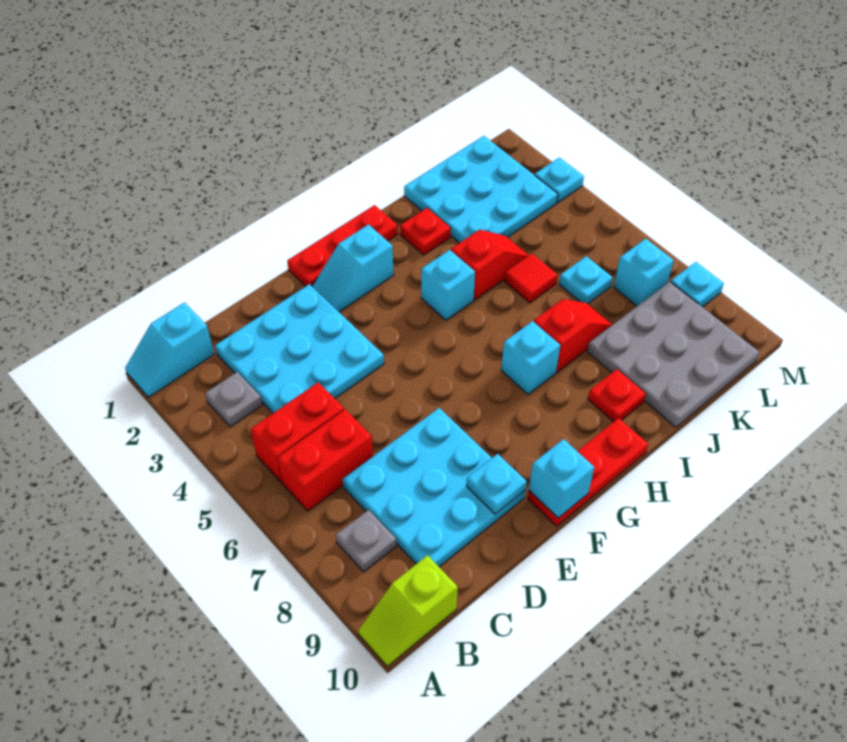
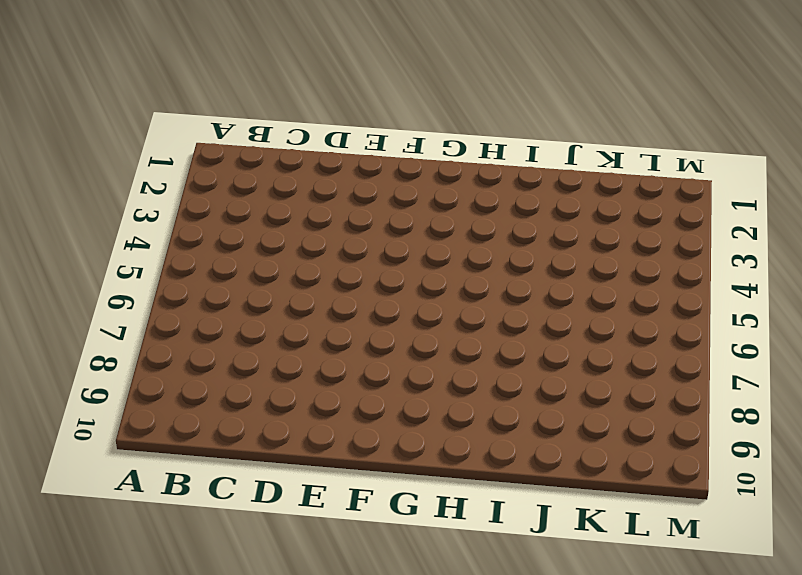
none -> cyan slope A1:B1 level 1 top B
none -> lime slope A10:B10 level 1 top B
none -> grey plate B3 level 1

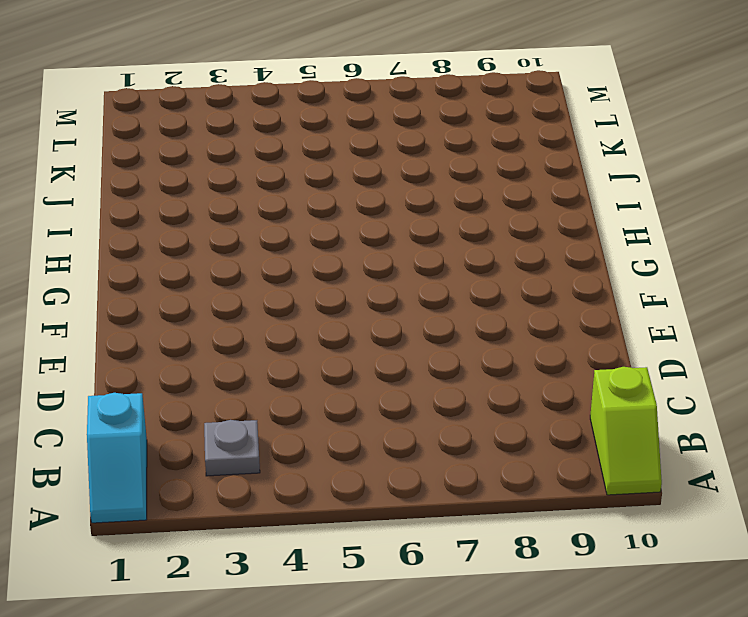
none -> red brick B5:C5 level 1
none -> red brick B6:C6 level 1
none -> grey plate B8 level 1

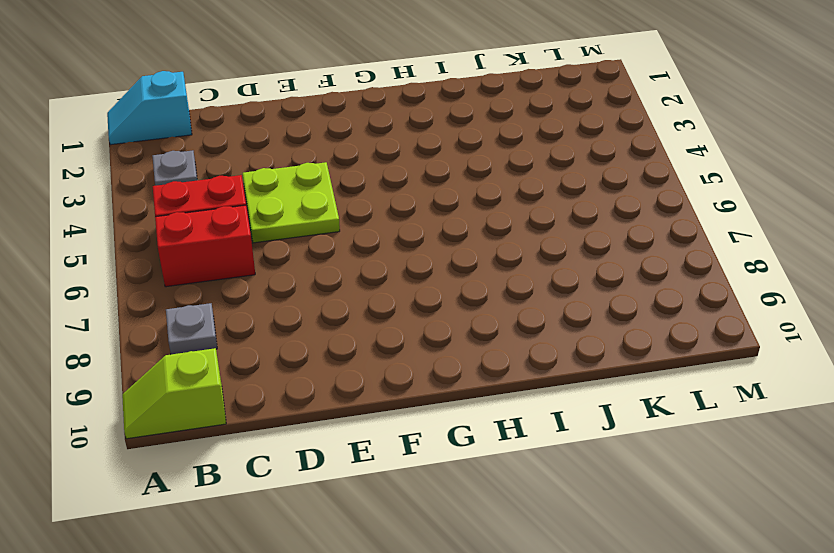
lime plate D4:E5 level 1 -> cyan plate C2:E4 level 1
none -> cyan plate C7:E9 level 1
none -> red plate F1:H1 level 1
none -> cyan slope F2:G2 level 1 top G

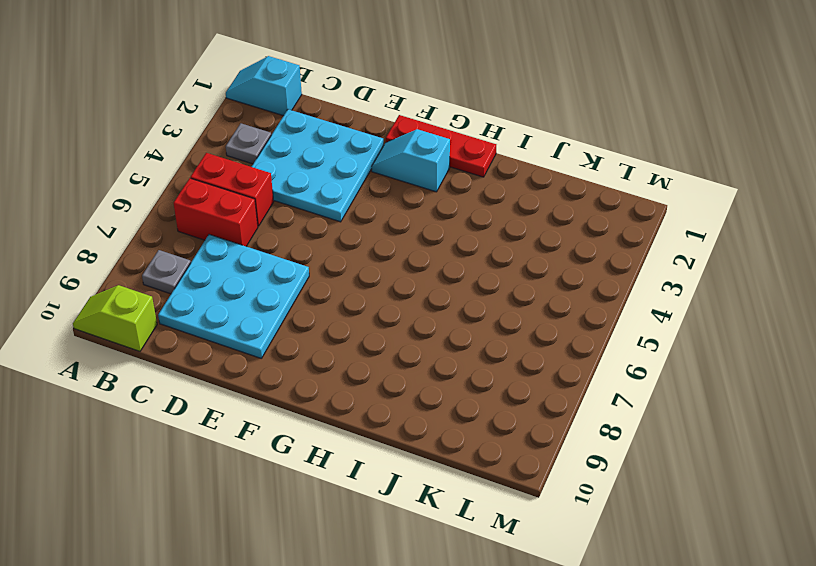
none -> red plate F10:H10 level 1
none -> cyan brick H4 level 1
none -> cyan brick H7 level 1

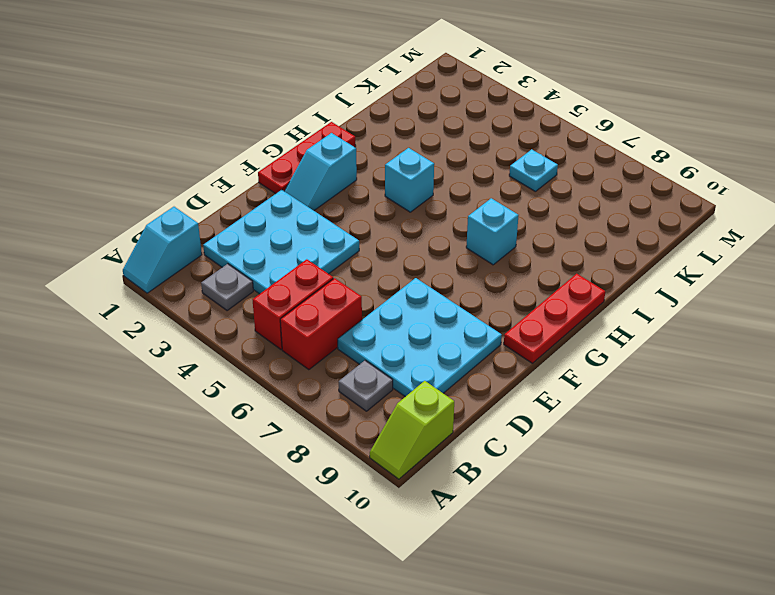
none -> red plate I2 level 1
none -> red slope I4:J4 level 1 top I
none -> red slope I7:J7 level 1 top I

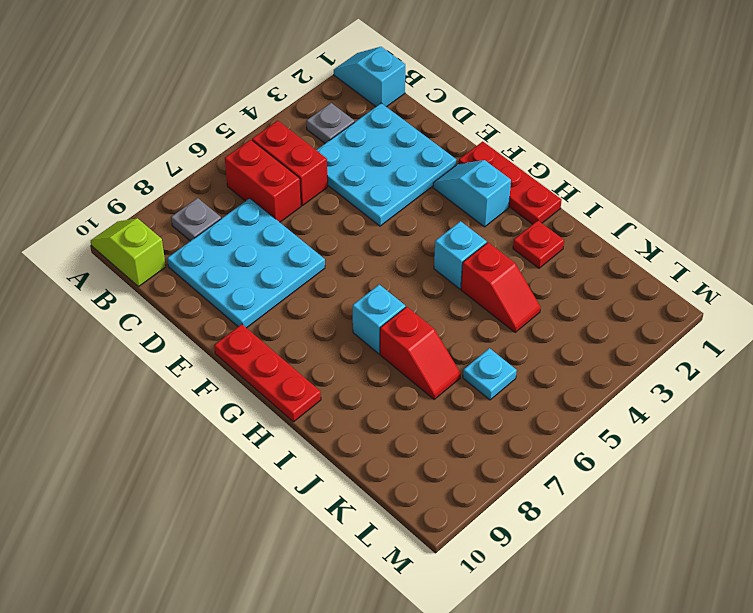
none -> red plate I9 level 1
none -> cyan plate J1:L3 level 1
none -> red tile J5 level 1

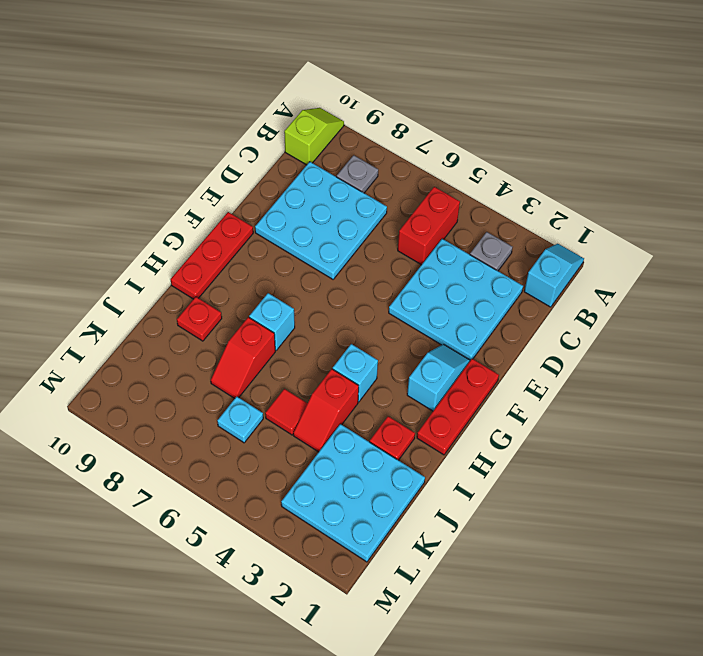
none -> red brick B6:C6 level 1
none -> grey plate J8:L10 level 1
none -> cyan brick L7 level 1

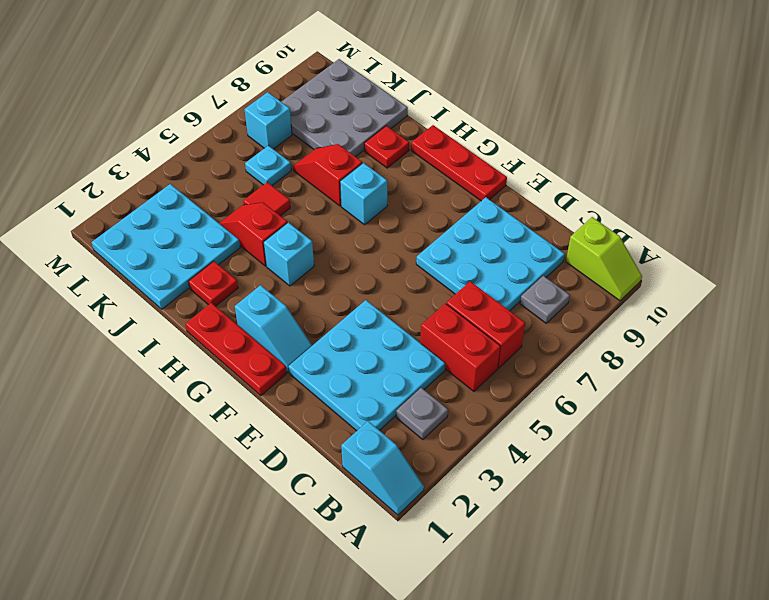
none -> cyan plate M3 level 1
none -> cyan plate M8 level 1
none -> cyan plate E9 level 2

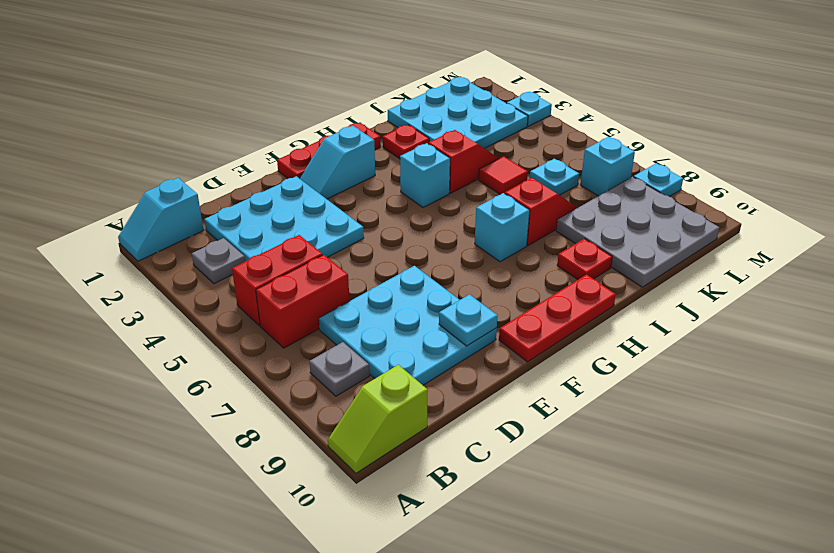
none -> cyan brick F10 level 2

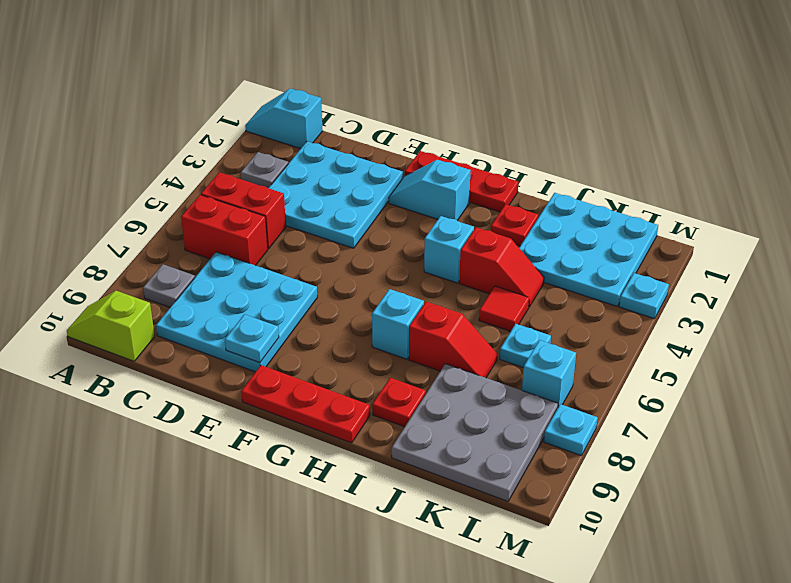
none -> cyan brick F10 level 2

